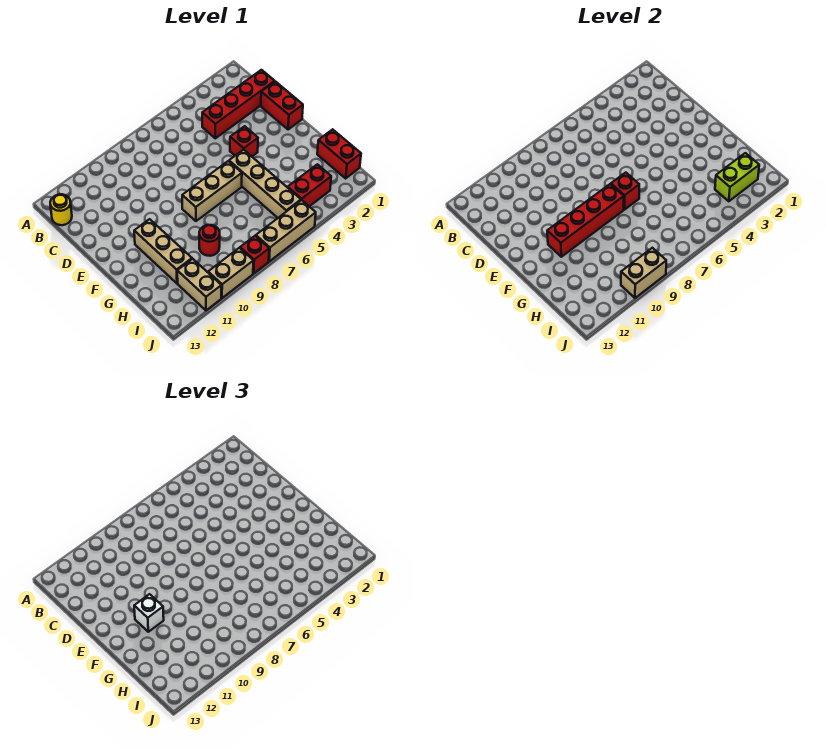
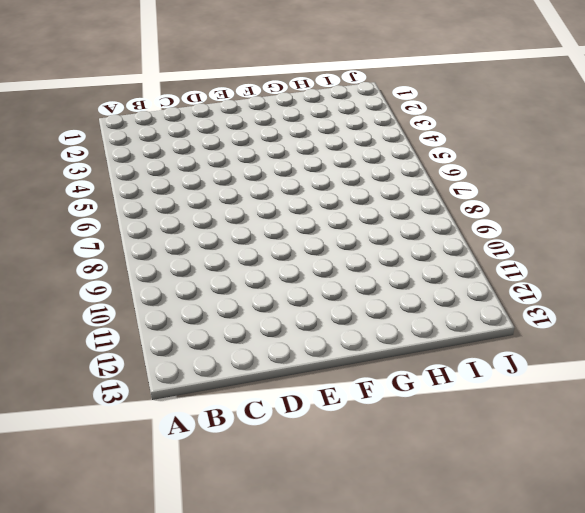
none -> yellow round brick B13 level 1
none -> red brick C1:C4 level 1
none -> red brick D1:E1 level 1

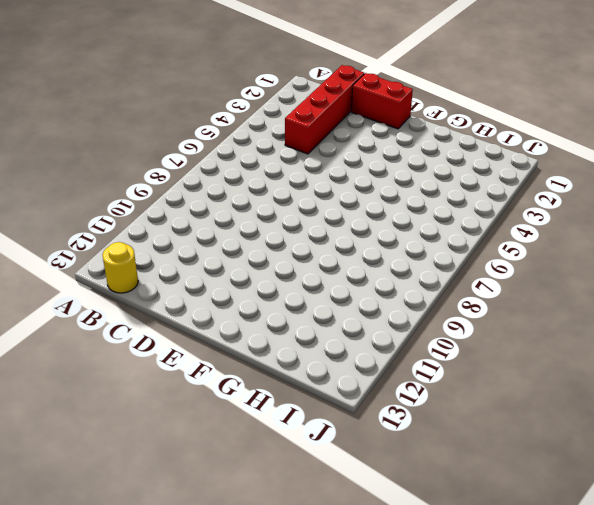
none -> red brick E4 level 1
none -> tan brick F5:I5 level 1
none -> tan brick F6:F8 level 1

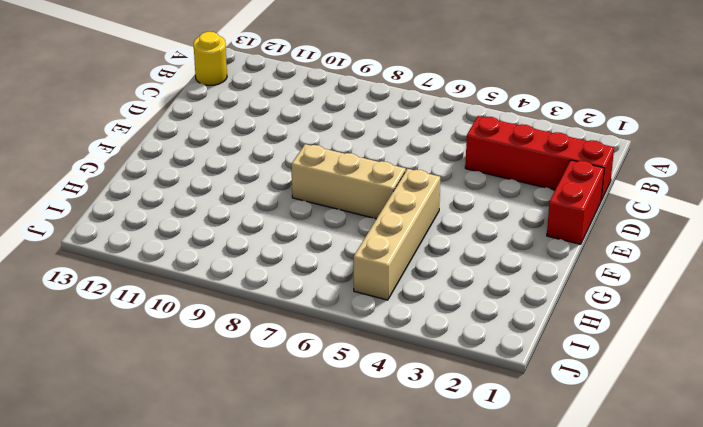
none -> red brick E4 level 1
none -> tan brick F11:H11 level 1
none -> red brick H1:I1 level 1

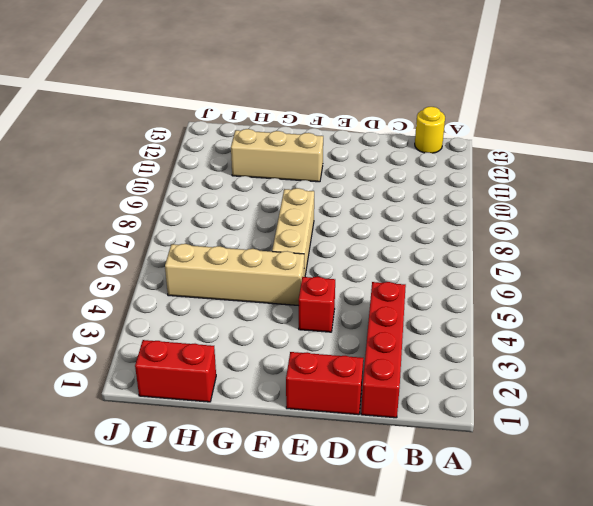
none -> red round brick H9 level 1
none -> red brick I3:I4 level 1
none -> tan brick I11:J11 level 1

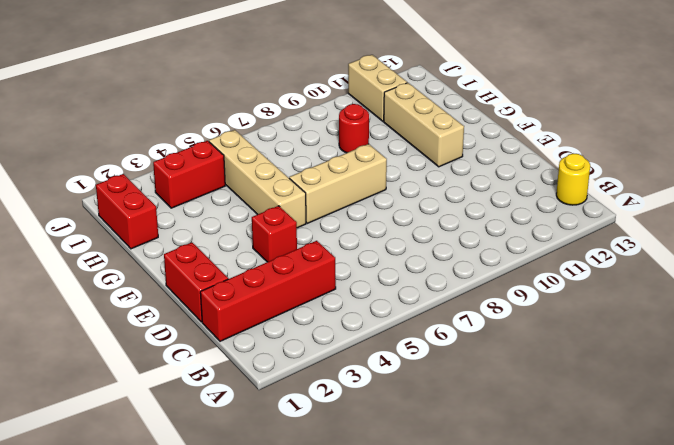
none -> tan brick J5:J7 level 1
none -> red brick J8 level 1
none -> tan brick J9:J10 level 1

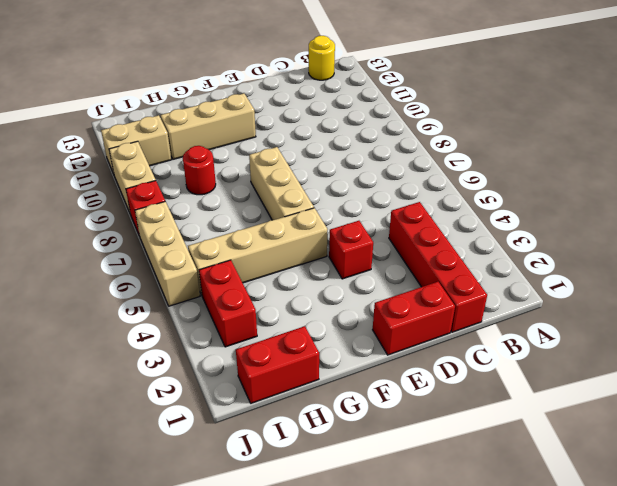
none -> red brick F7 level 2
none -> red brick F8:F11 level 2
none -> lime brick I2:I3 level 2

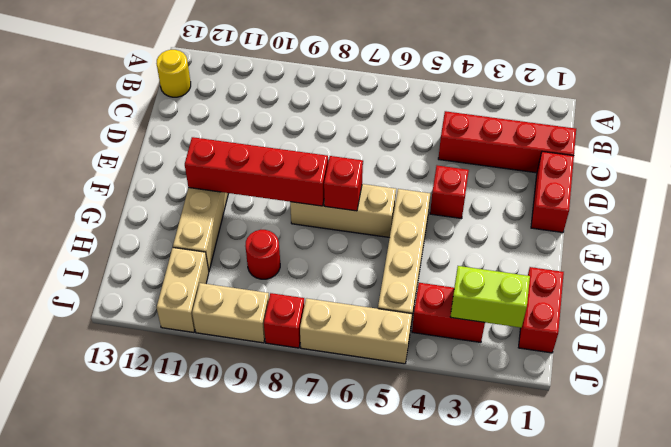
none -> tan brick J9:J10 level 2
none -> white brick F11 level 3

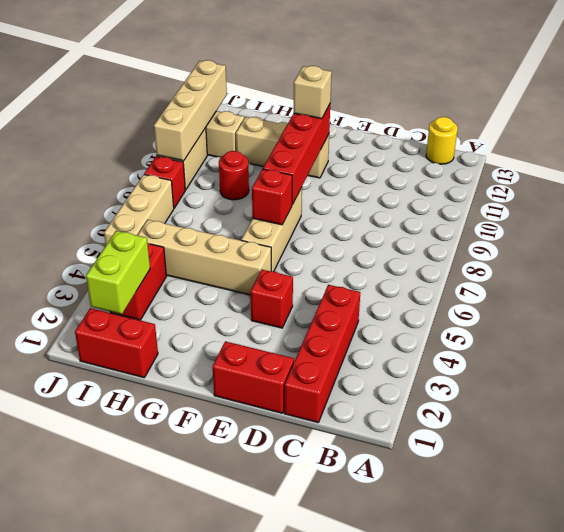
tan brick F11 level 3 -> white brick F11 level 3
tan brick J9:J12 level 2 -> tan brick J9:J10 level 2

